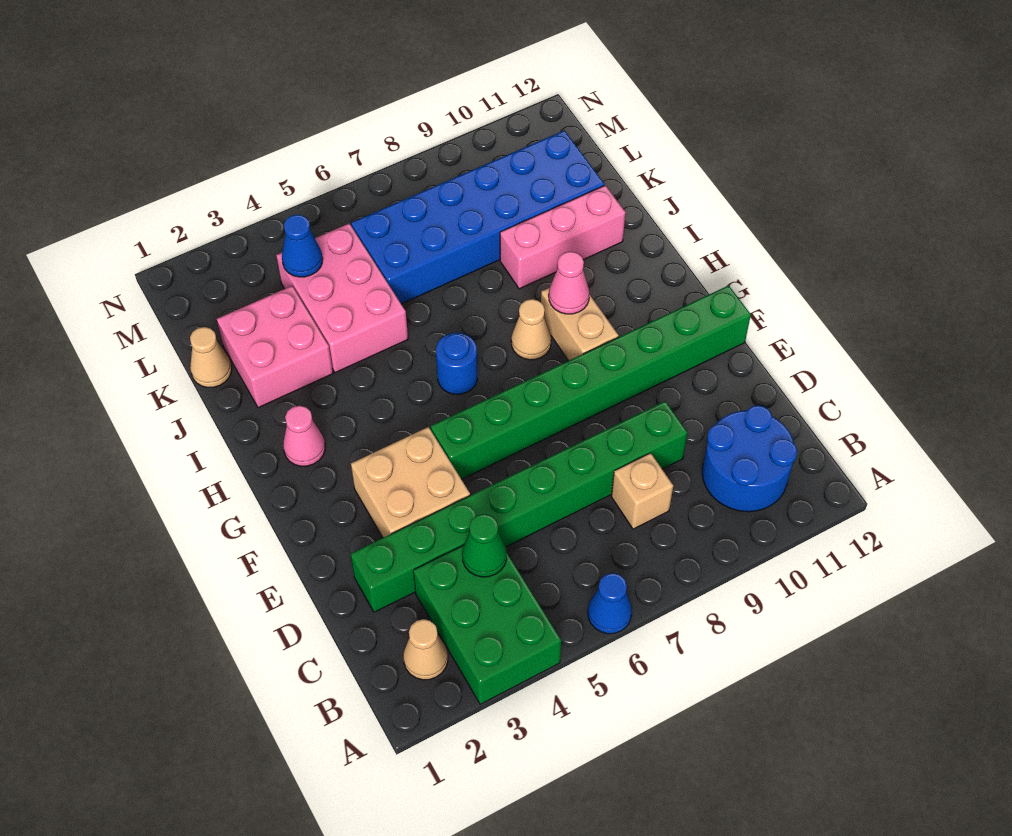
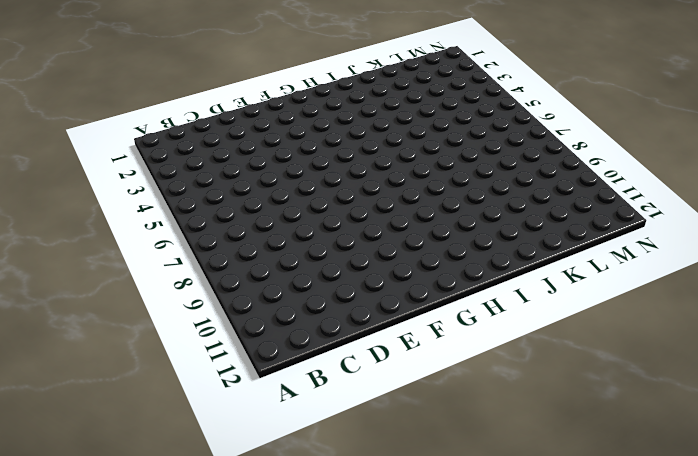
none -> green brick A3:C4 level 1
none -> blue cone A6 level 1
none -> tan cone B2 level 1

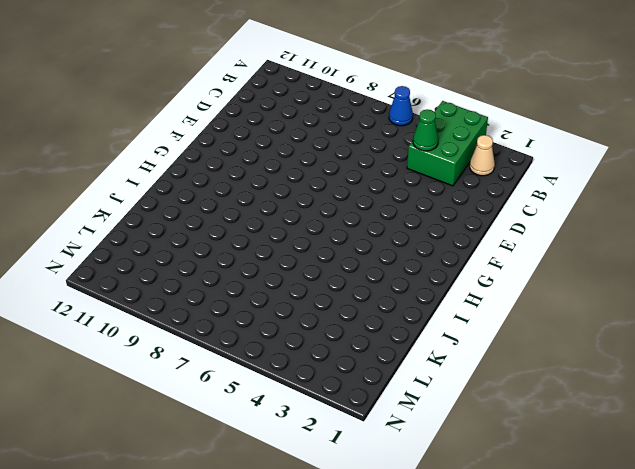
none -> blue round brick B10:C11 level 1
none -> tan brick C8 level 1
none -> green brick D2:D9 level 1

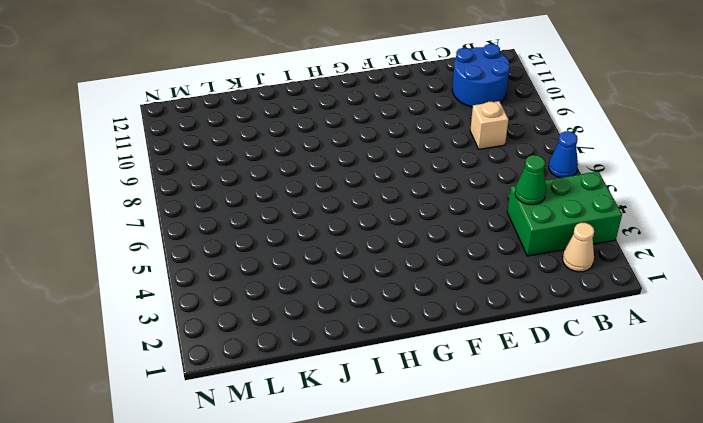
none -> green brick D2:D9 level 1
none -> tan brick E3:F4 level 1
none -> green brick F5:F12 level 1

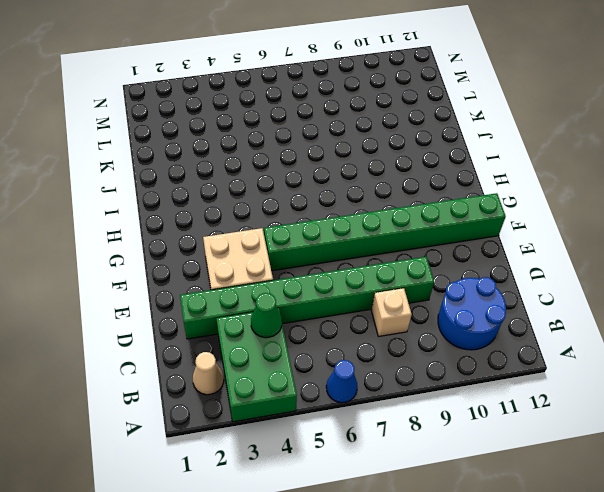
none -> tan brick G9:H9 level 1
none -> pink cone H2 level 1
none -> blue round brick H6 level 1

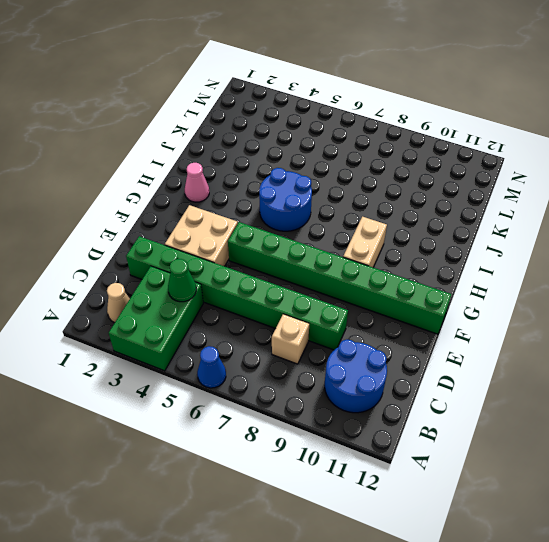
blue round brick H5:I6 level 1 -> blue round brick H6 level 1
none -> tan cone H8 level 1
none -> pink brick J2:K3 level 1
none -> pink brick J4:L5 level 1

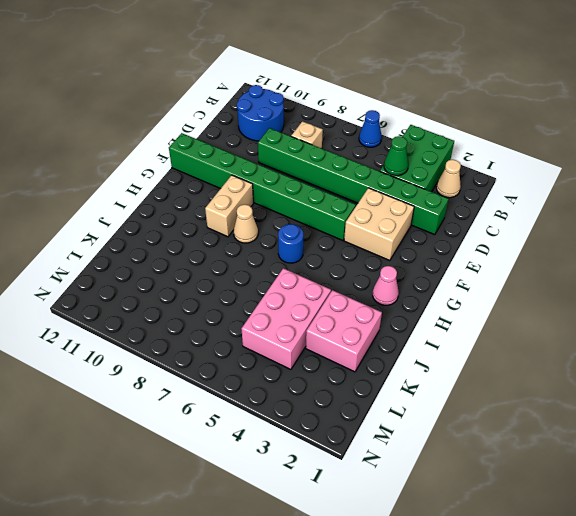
none -> pink brick J9:J11 level 1
none -> tan cone K1 level 1
none -> blue brick K6:L11 level 1

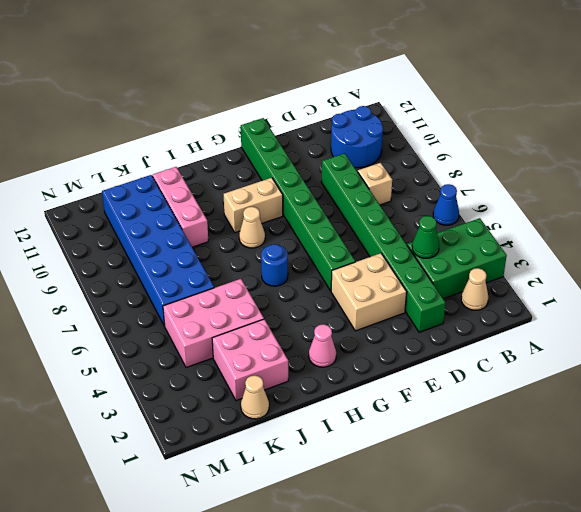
none -> pink cone H9 level 2
none -> blue cone L4 level 2

